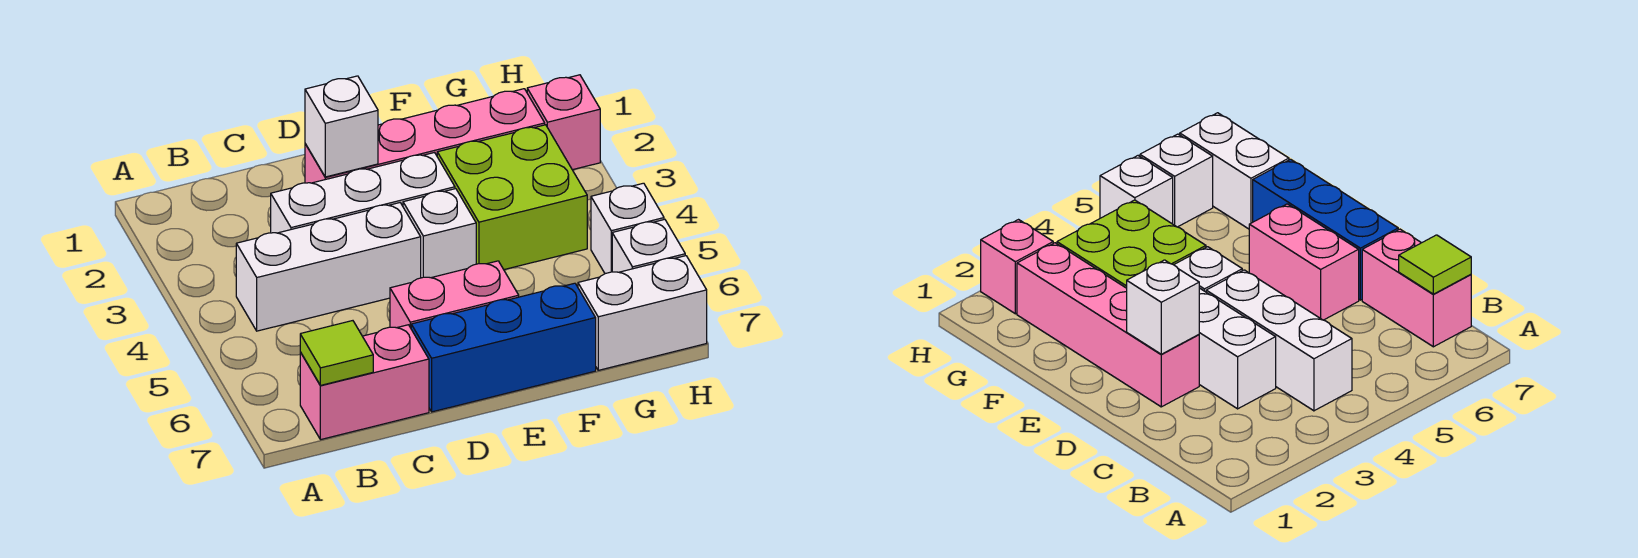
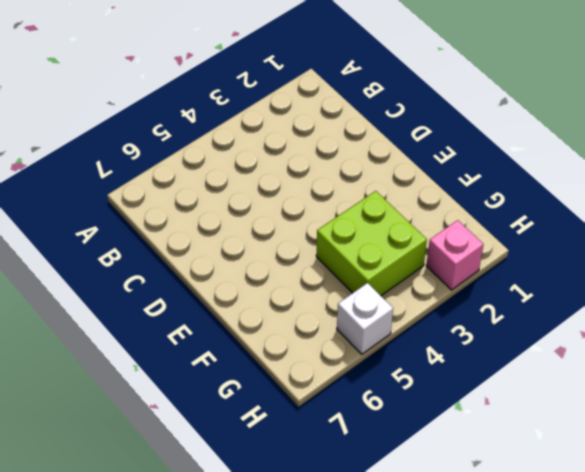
none -> white brick B4:D4 level 1
none -> pink brick B7:C7 level 1
none -> white brick C3:E3 level 1

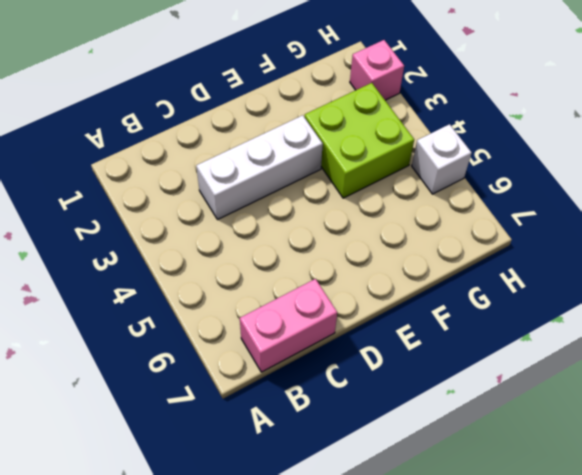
none -> white brick B4:D4 level 1
none -> pink brick D2:G2 level 1
none -> pink brick D6:E6 level 1

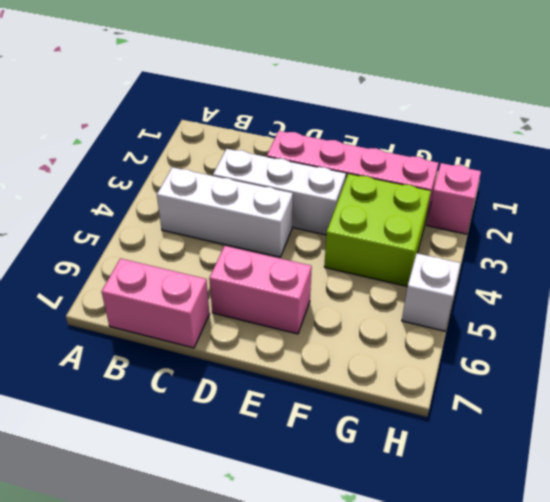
none -> blue brick D7:F7 level 1
none -> white brick E4 level 1
none -> white brick G7:H7 level 1

